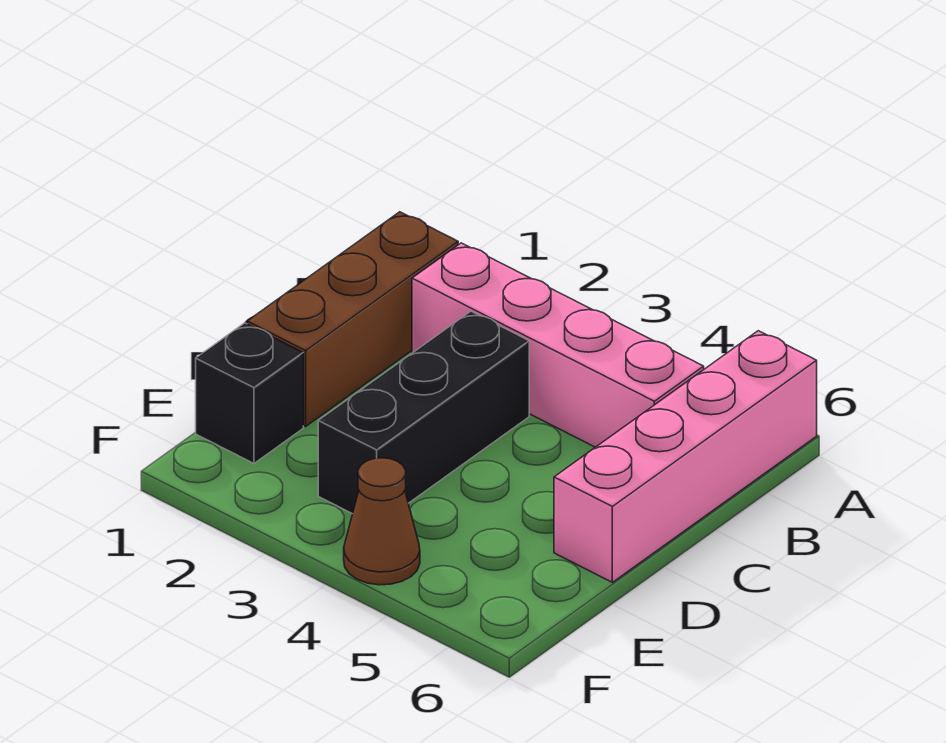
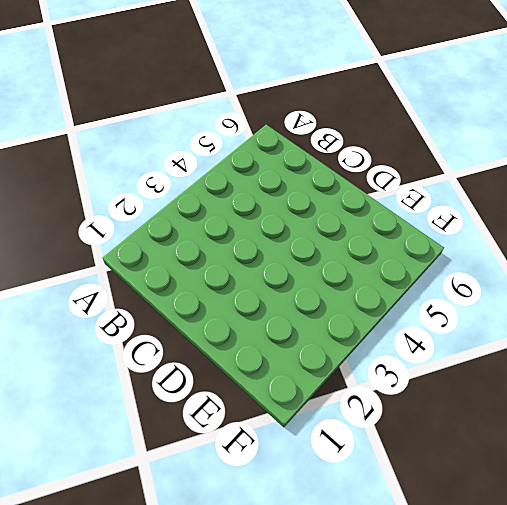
none -> pink brick A6:D6 level 1
none -> brown brick B1:D1 level 1

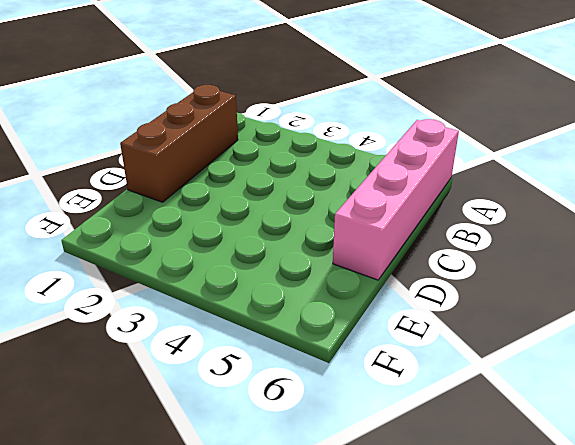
none -> pink brick B2:B5 level 1
none -> black brick C3:E3 level 1

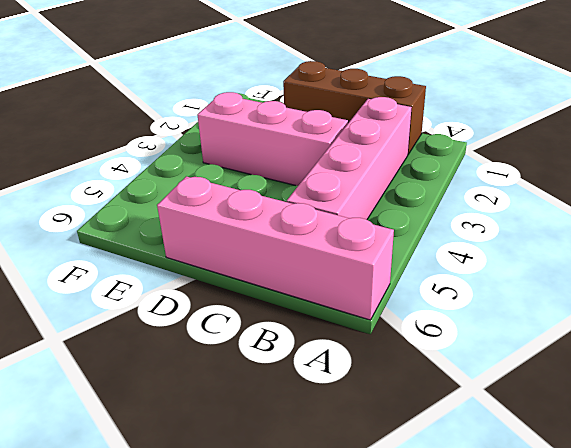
pink brick C3:E3 level 1 -> black brick C3:E3 level 1
none -> black brick E1 level 1
none -> brown cone F4 level 1

